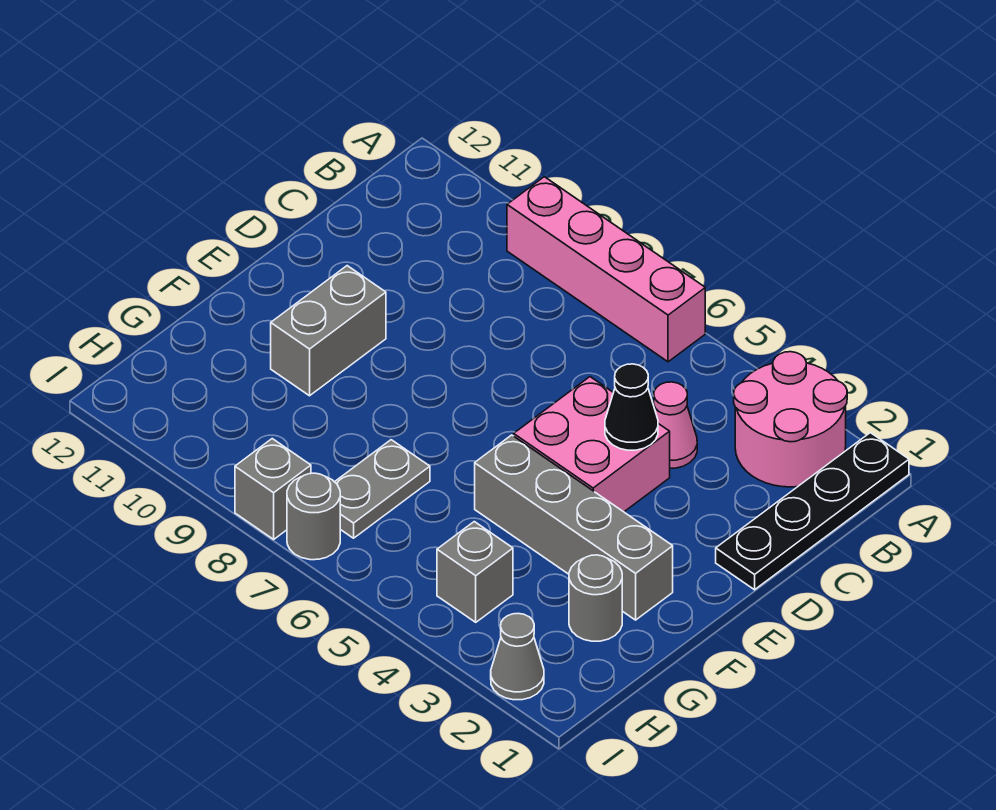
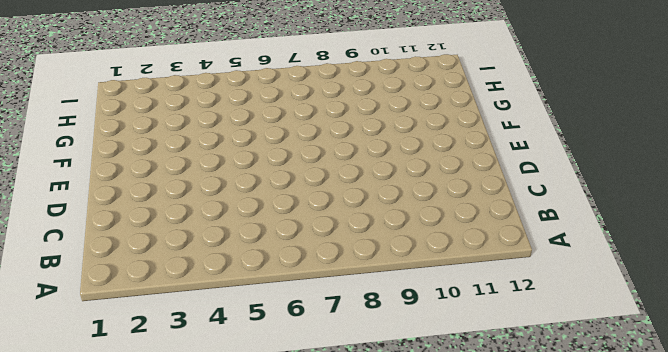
none -> black plate A1:D1 level 1
none -> pink round brick A2:B3 level 1
none -> pink brick A6:A9 level 1

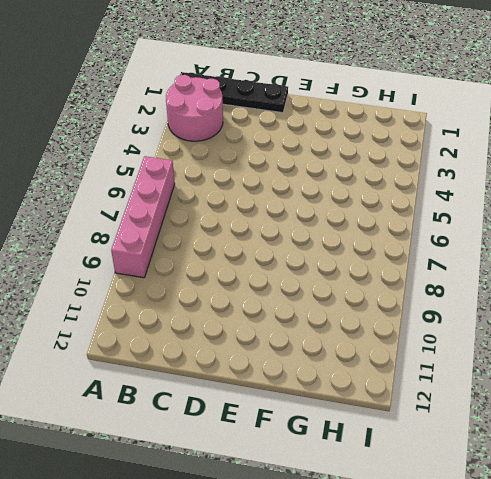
none -> pink cone C4 level 1
none -> pink brick D4:E5 level 1
none -> grey brick E10:F10 level 1

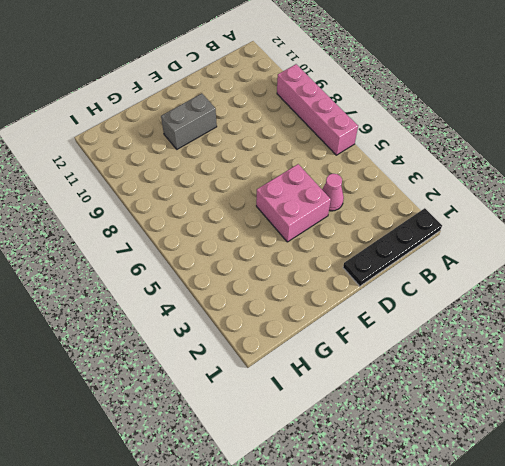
none -> pink round brick A2:B3 level 1
none -> grey brick F2:F5 level 1
none -> grey round brick G2 level 1

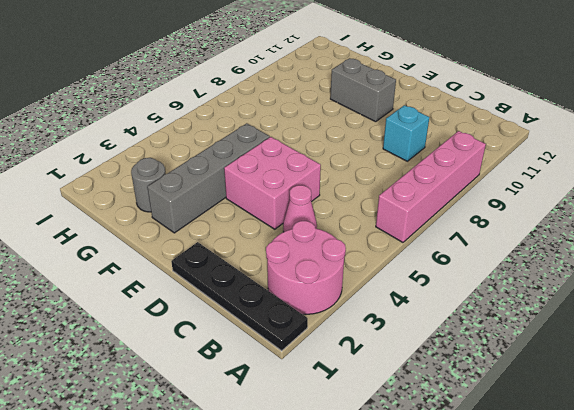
cyan brick C9 level 1 -> none
none -> grey plate G7:H7 level 1
none -> grey brick H4 level 1
none -> grey cone I2 level 1

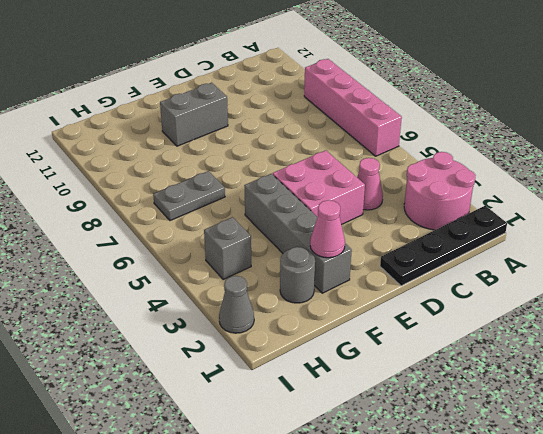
pink cone F2 level 2 -> none
none -> grey round brick I7 level 1
none -> grey brick I8 level 1
none -> black cone D4 level 2

